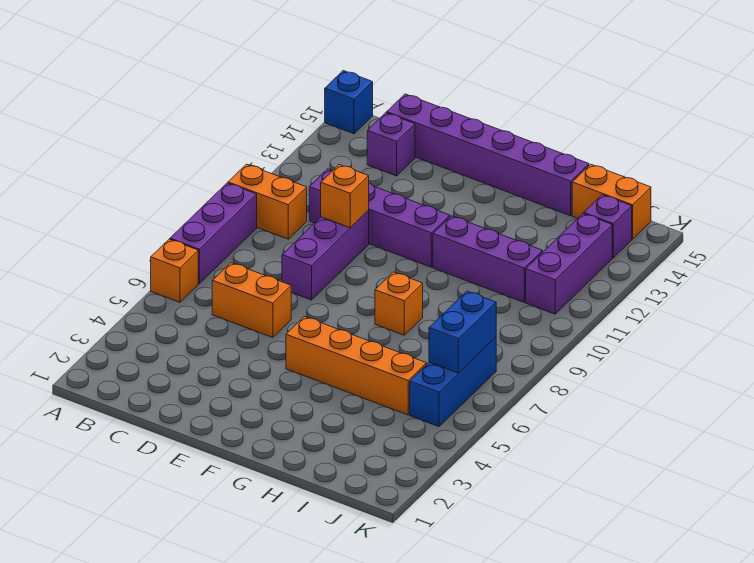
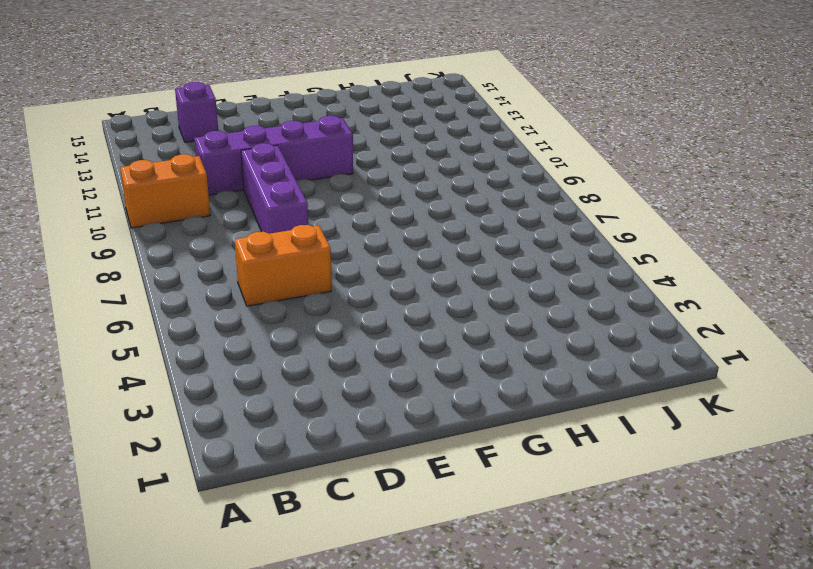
none -> orange brick A6 level 1
none -> purple brick A7:A9 level 1
none -> blue brick A15 level 1

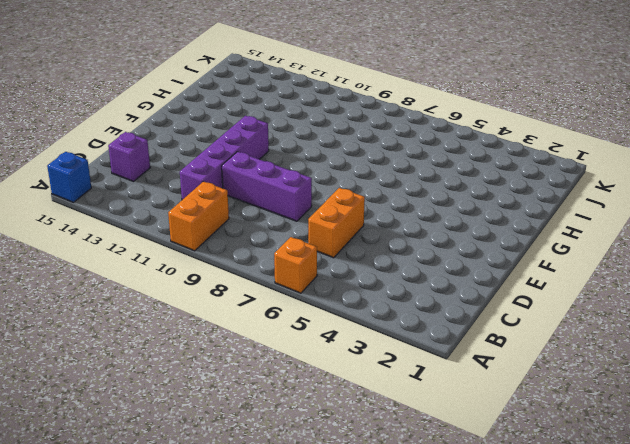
none -> purple brick A7:A9 level 1
none -> purple brick C15:H15 level 1
none -> orange brick F5:I5 level 1

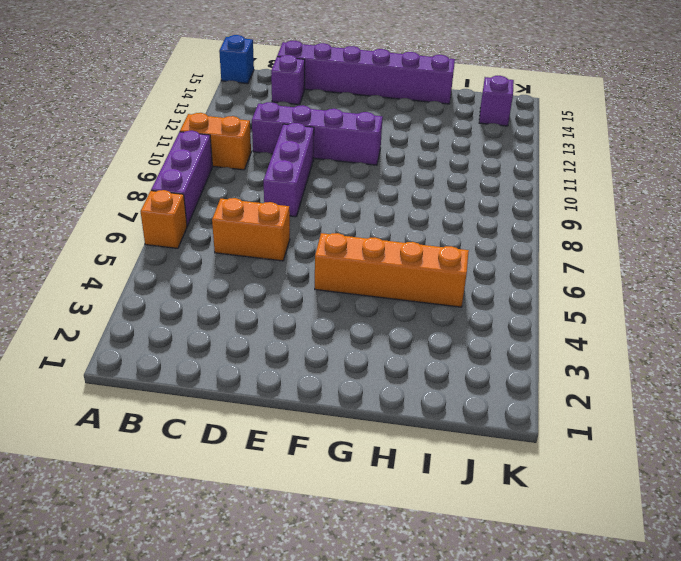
none -> orange brick G8 level 1
none -> purple brick G11:I11 level 1
none -> orange brick I15:J15 level 1

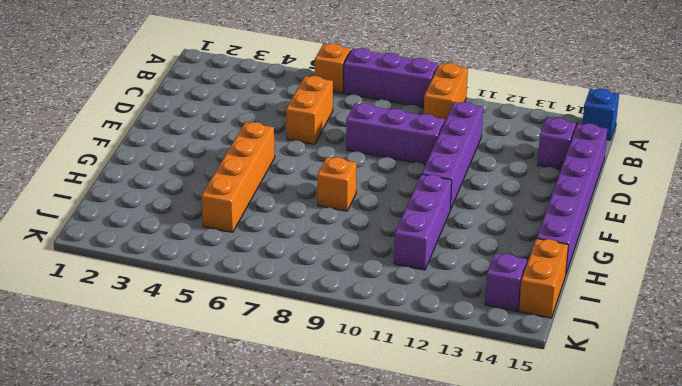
none -> blue brick J5:J7 level 1
none -> purple brick J11:J13 level 1
none -> orange brick D10 level 2

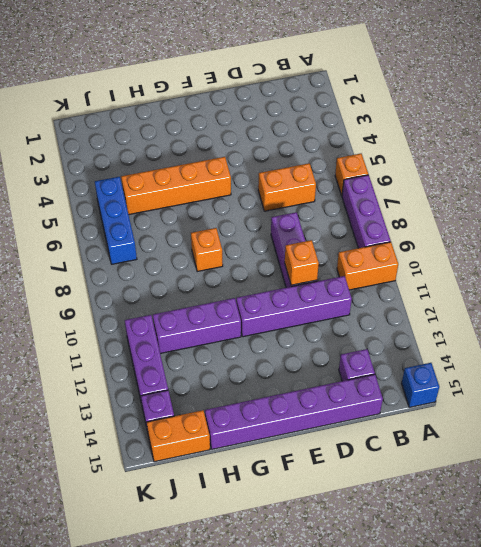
none -> blue brick J6:J7 level 2

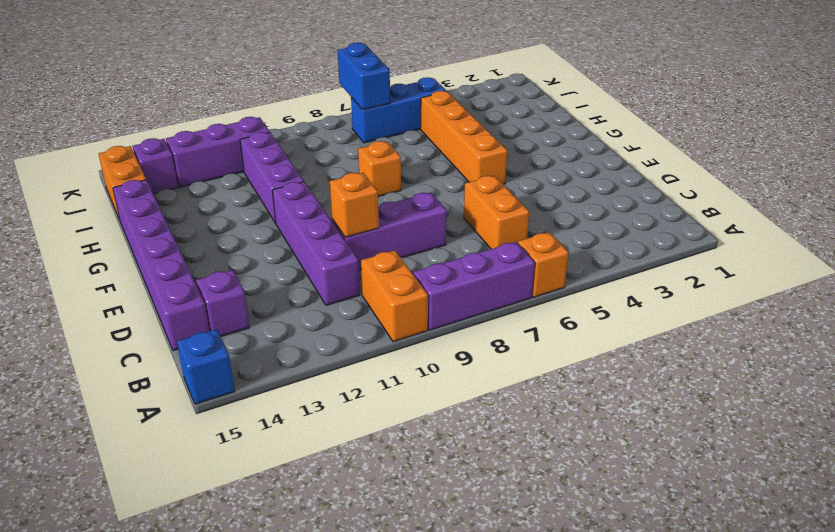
blue brick J7:K7 level 2 -> blue brick J6:J7 level 2

